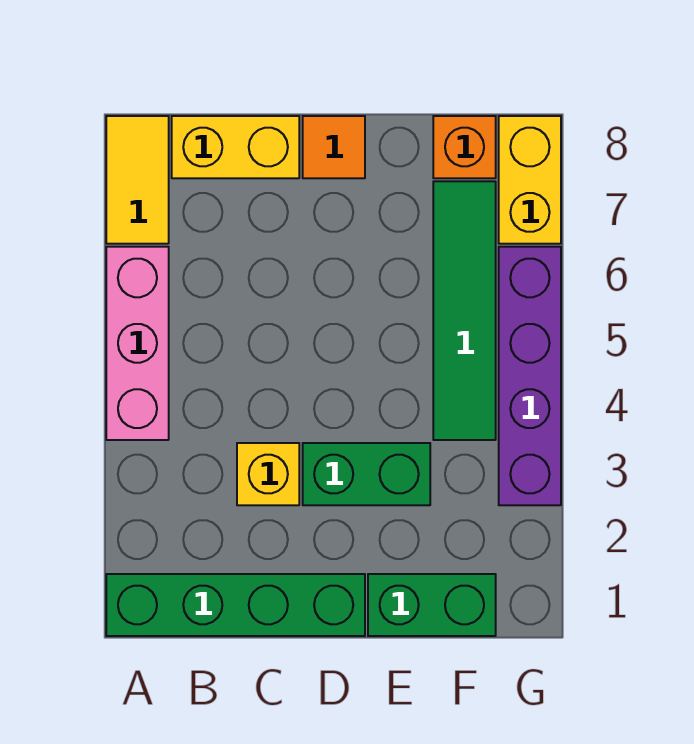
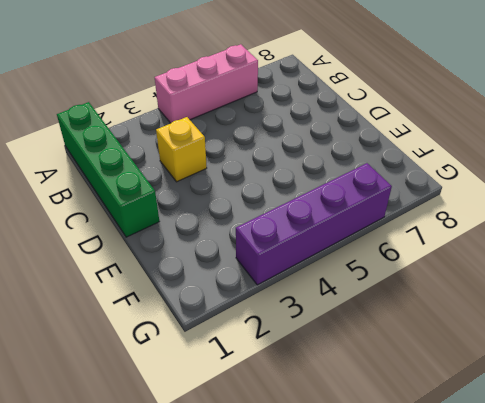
none -> yellow tile A7:A8 level 1
none -> yellow brick B8:C8 level 1
none -> green brick D3:E3 level 1

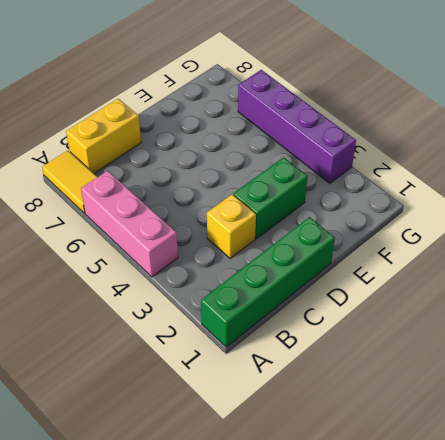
none -> orange tile D8 level 1
none -> green brick E1:F1 level 1
none -> green tile F4:F7 level 1

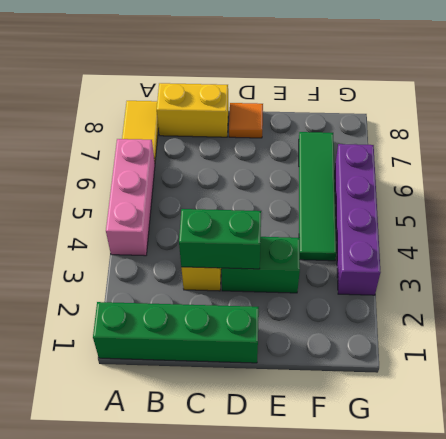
green brick C3:D3 level 2 -> green brick E1:F1 level 1
none -> orange brick F8 level 1
none -> yellow brick G7:G8 level 1

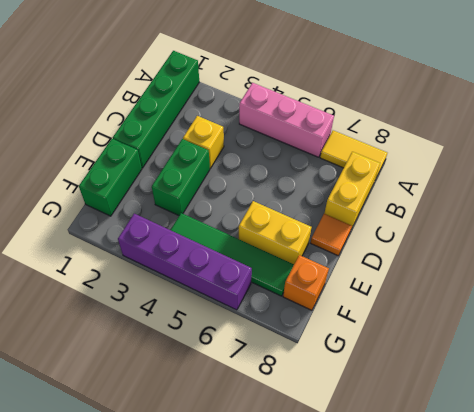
yellow brick E6:E7 level 1 -> yellow brick G7:G8 level 1

